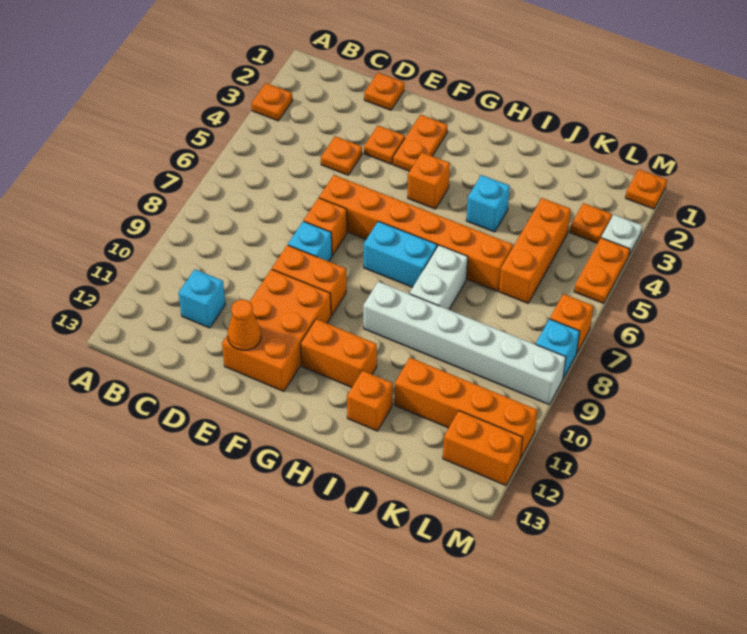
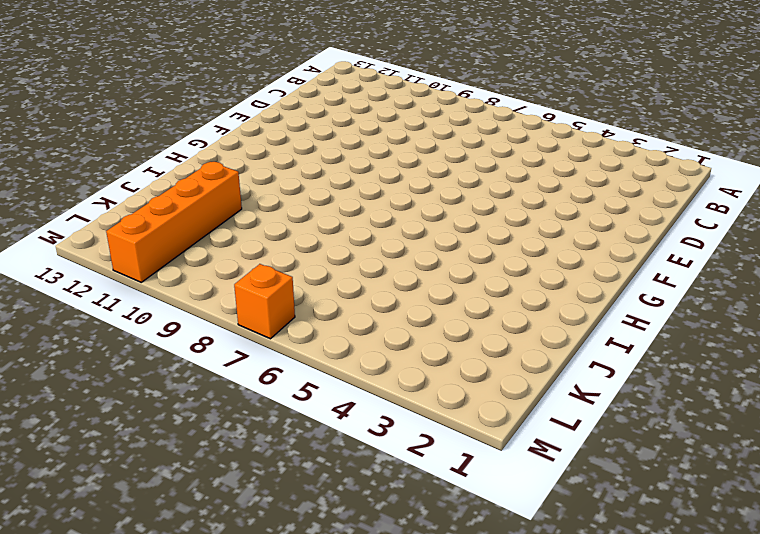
none -> orange plate A3 level 1
none -> cyan brick C11 level 1
none -> orange plate D1 level 1

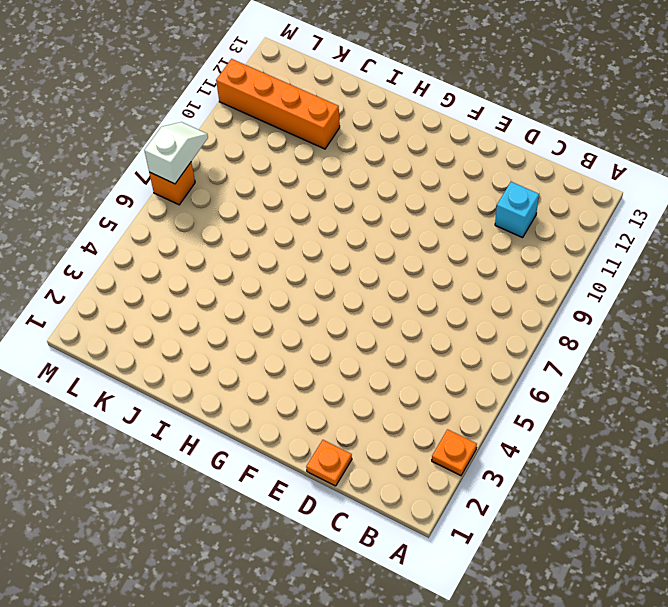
white slope M7:M8 level 2 top 7 -> none
none -> orange plate D4 level 1
none -> orange plate E3 level 1
none -> orange brick E6:J6 level 1

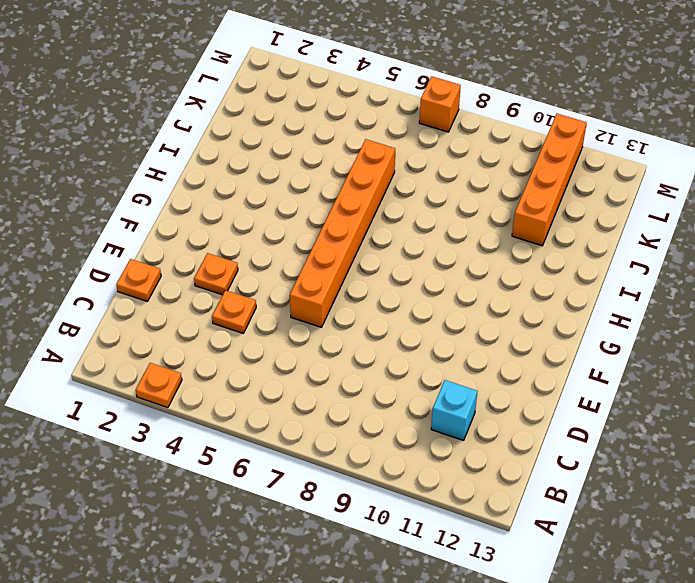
none -> orange brick E7 level 1
none -> cyan brick E8 level 1
none -> orange brick E9:F9 level 1

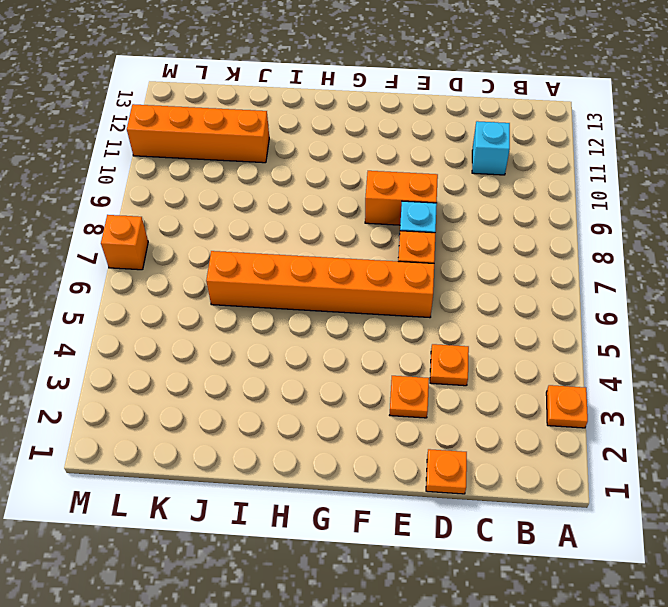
none -> orange brick E10:F12 level 1
none -> orange plate F2:F3 level 1
none -> orange brick G4 level 1

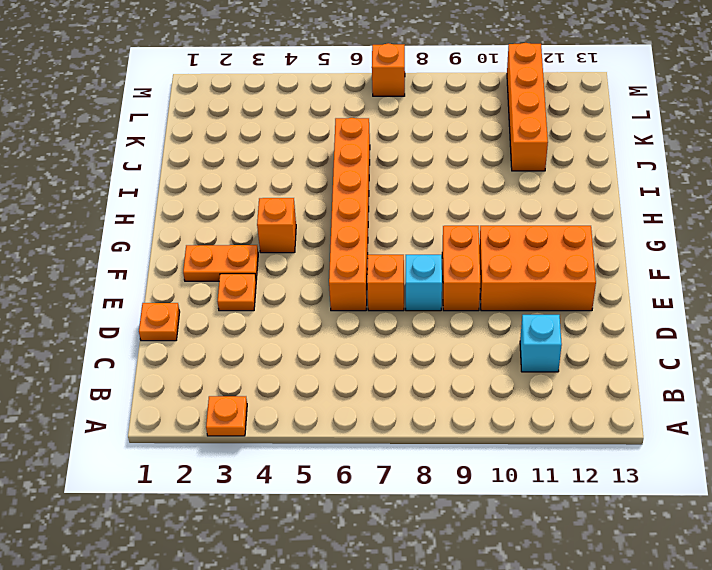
none -> orange plate D4 level 1
none -> cyan brick G7:H7 level 1
none -> orange brick G11:H11 level 1

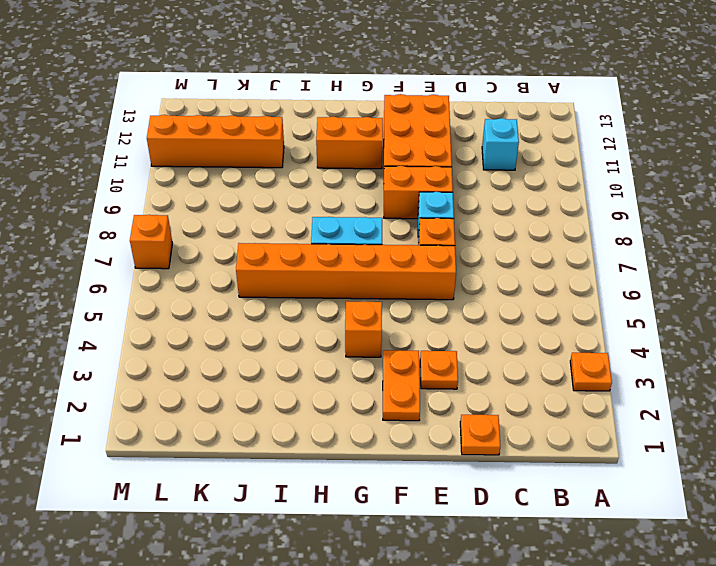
none -> orange plate D4 level 1
none -> white brick H9:M9 level 1
none -> cyan brick I4 level 1

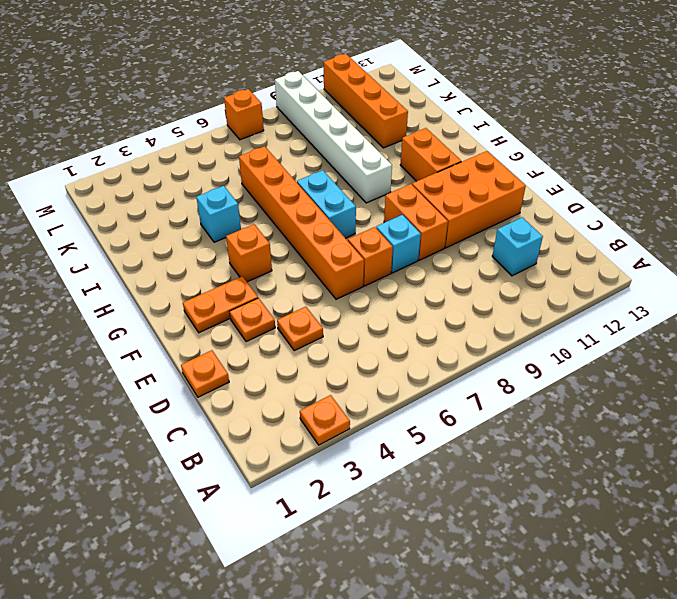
none -> white brick I7:I8 level 1
none -> orange brick I12 level 1
none -> orange brick K4:K6 level 1

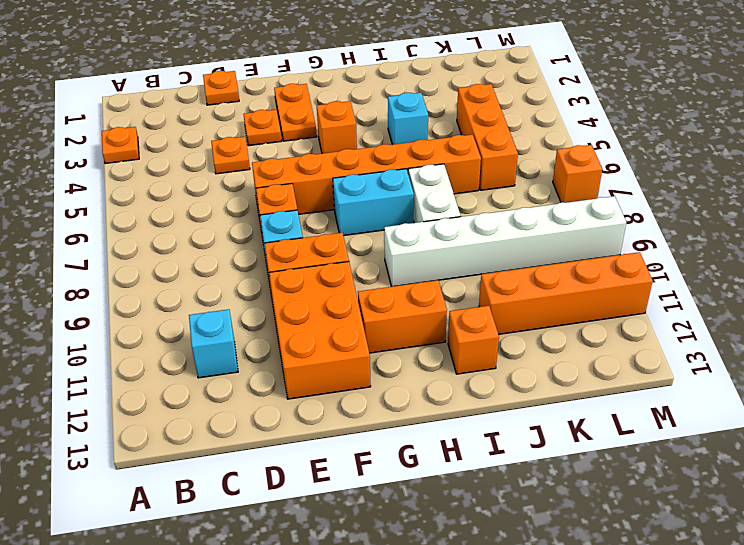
none -> orange plate L3 level 1
none -> orange brick L12:M12 level 1
none -> orange plate M1 level 1

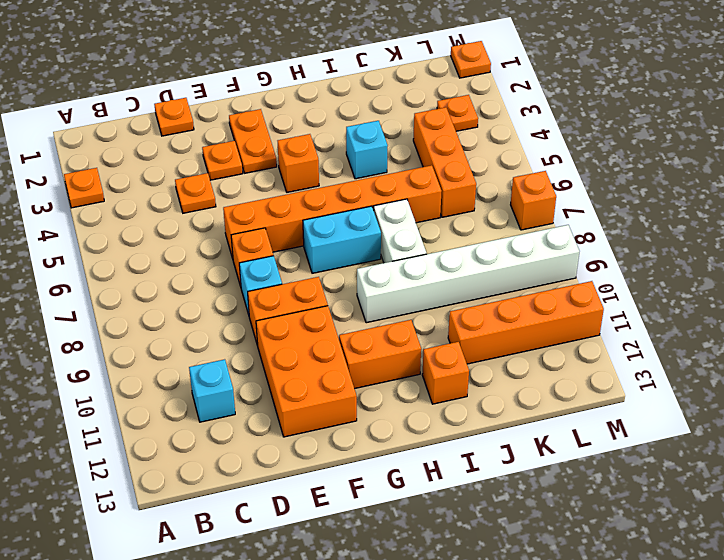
none -> orange brick L12:M12 level 1
none -> white plate M3 level 1
none -> orange plate M4:M5 level 1

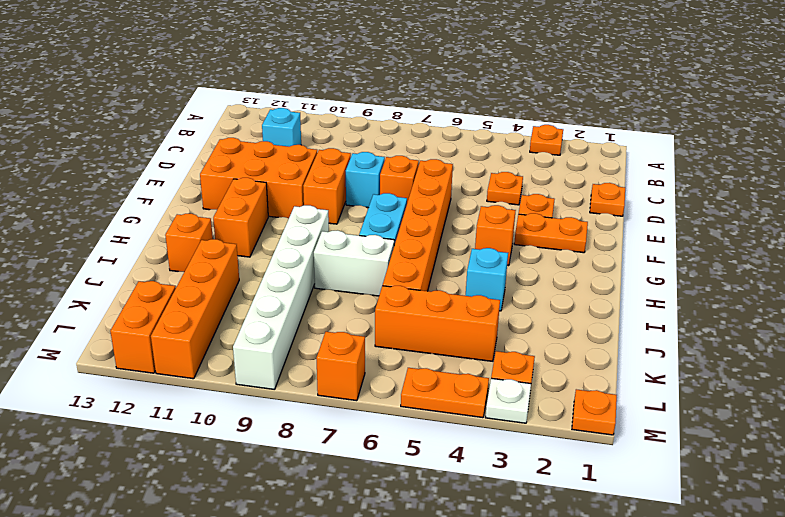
none -> cyan brick M8 level 1
none -> orange cone E12 level 2

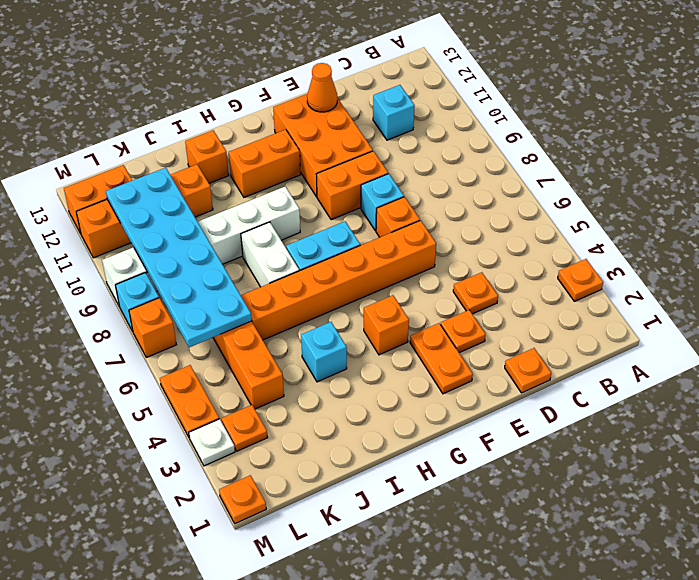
cyan plate K6:L11 level 2 -> none

